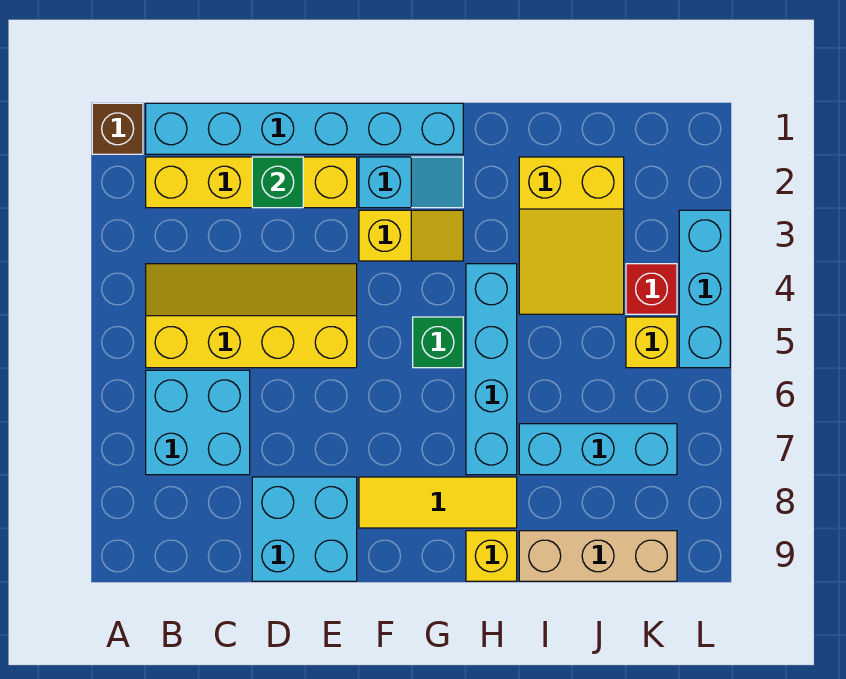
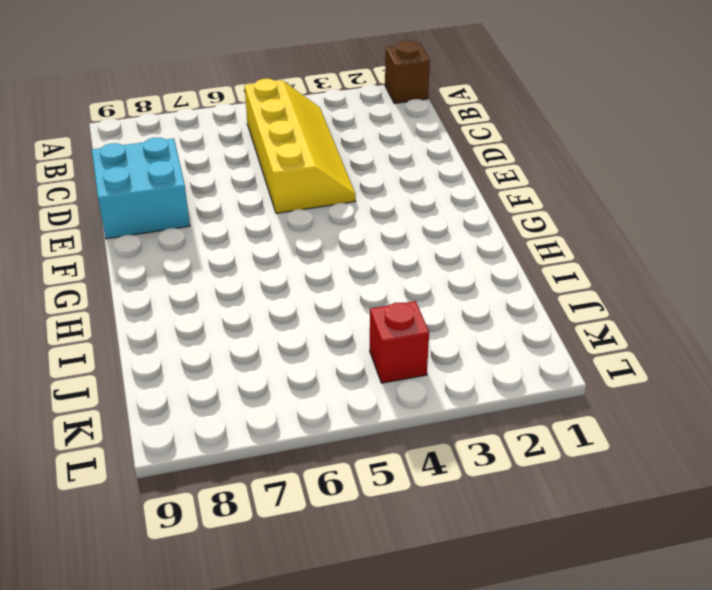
none -> cyan brick B1:G1 level 1
none -> yellow brick B2:E2 level 1
none -> cyan brick B6:C7 level 1

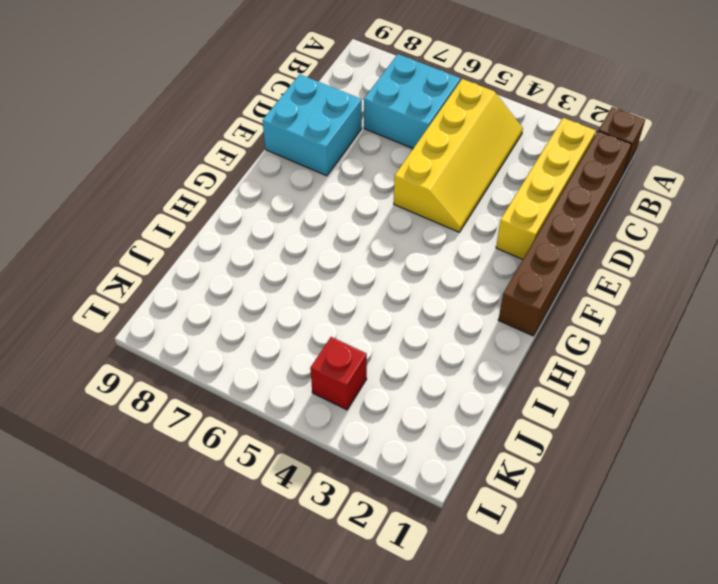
brown brick B1:G1 level 1 -> cyan brick B1:G1 level 1
none -> cyan slope F2:G2 level 1 top F
none -> yellow slope F3:G3 level 1 top F
none -> yellow tile F8:H8 level 1

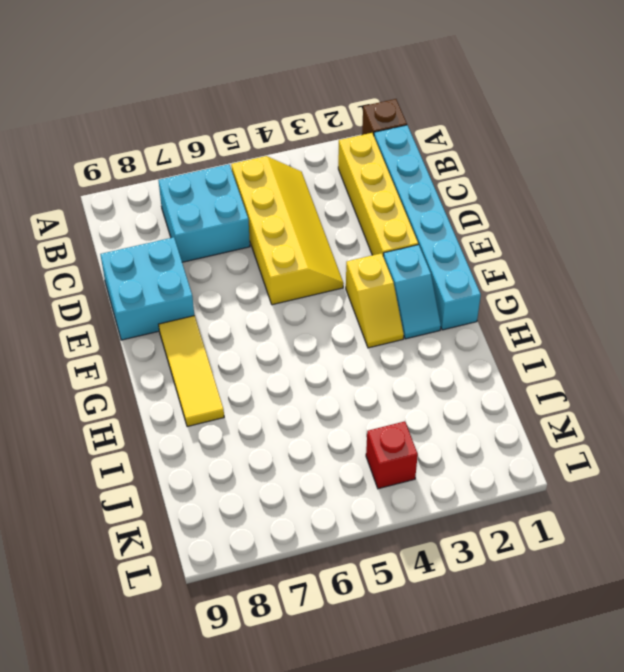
none -> green brick G5 level 1
none -> cyan brick H4:H7 level 1
none -> yellow brick H9 level 1

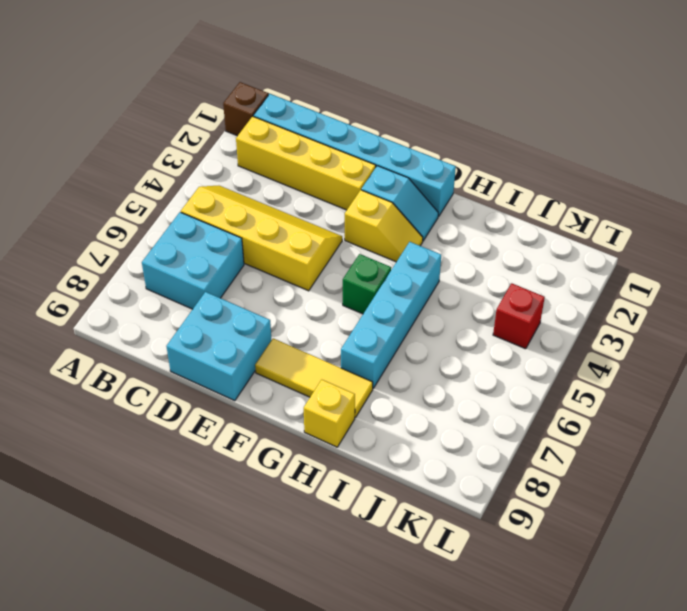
none -> yellow slope I2:J4 level 1 top 2
none -> cyan brick I7:K7 level 1
none -> tan brick I9:K9 level 1

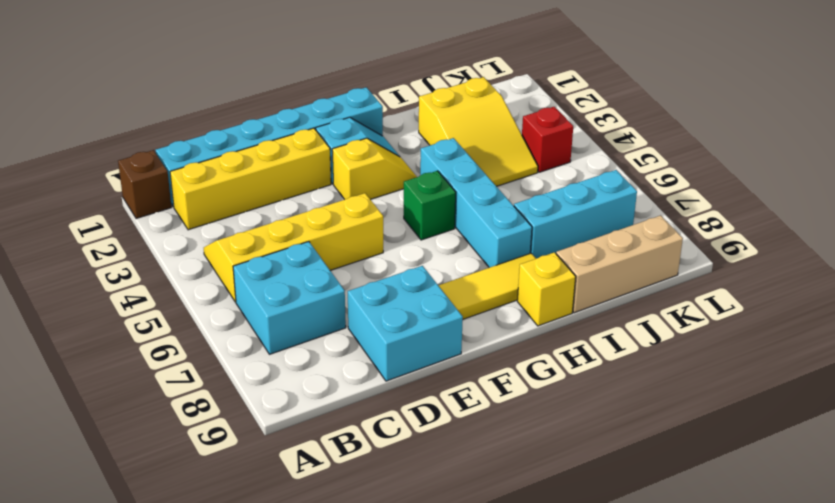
none -> yellow brick K5 level 1
none -> cyan brick L3:L5 level 1
none -> green brick D2 level 2

